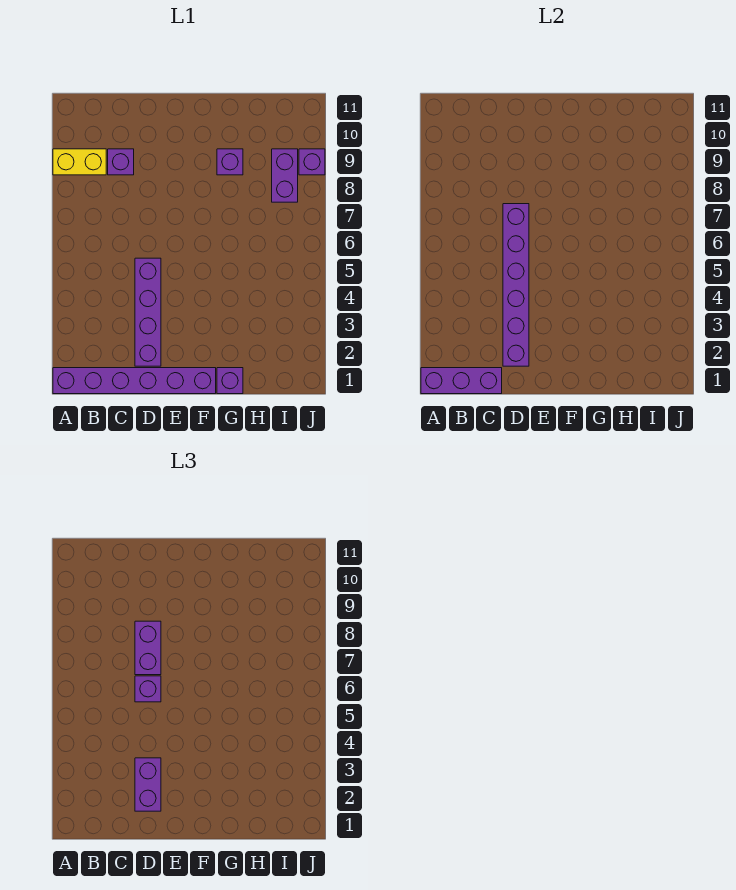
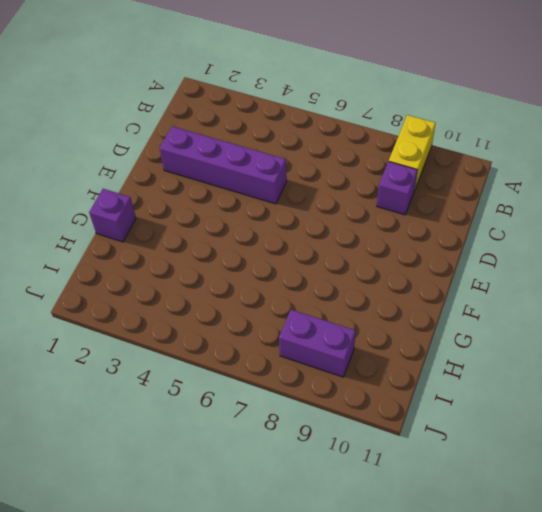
none -> purple brick A1:F1 level 1
none -> purple brick G9 level 1
none -> purple brick J9 level 1

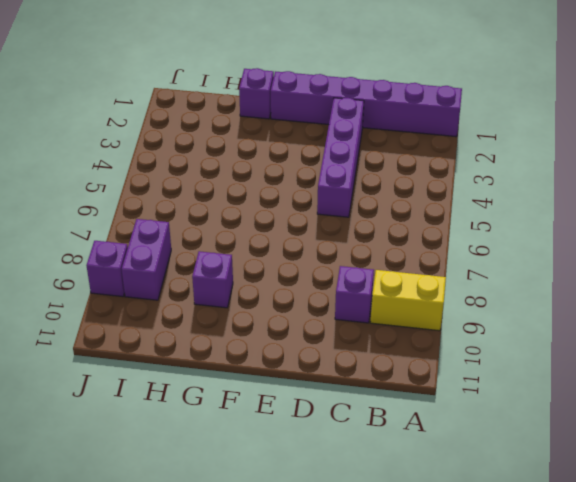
none -> purple brick A1:C1 level 2
none -> purple brick D2:D7 level 2
none -> purple brick D2:D3 level 3

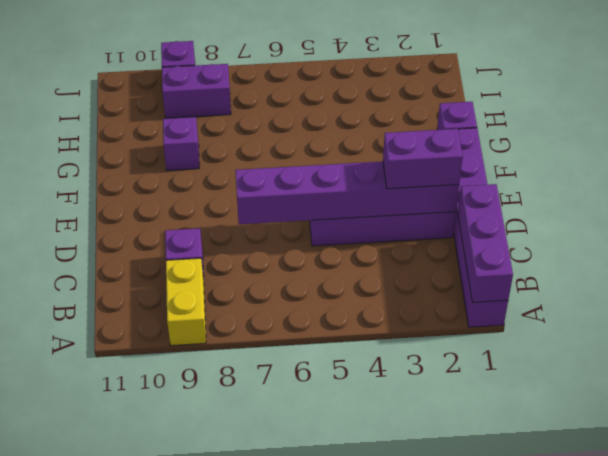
none -> purple brick D6 level 3
none -> purple brick D7:D8 level 3

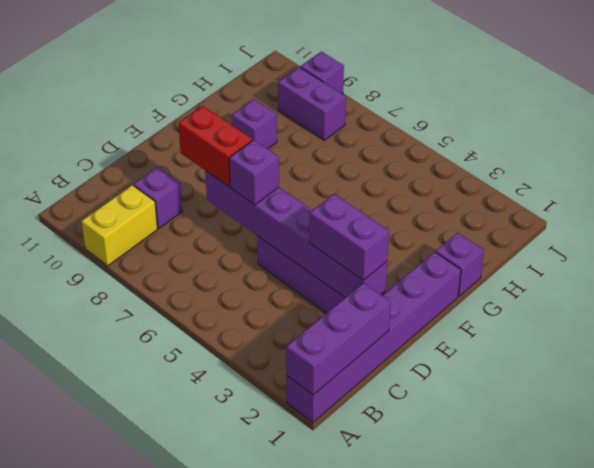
red brick D7:D8 level 3 -> purple brick D7:D8 level 3

